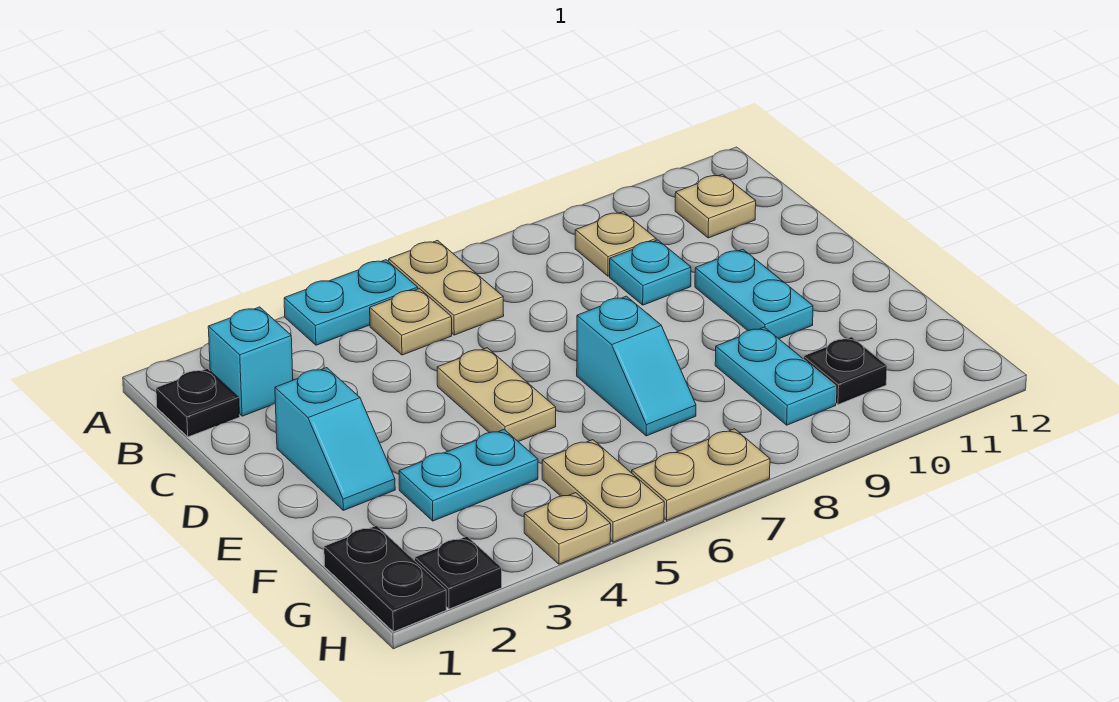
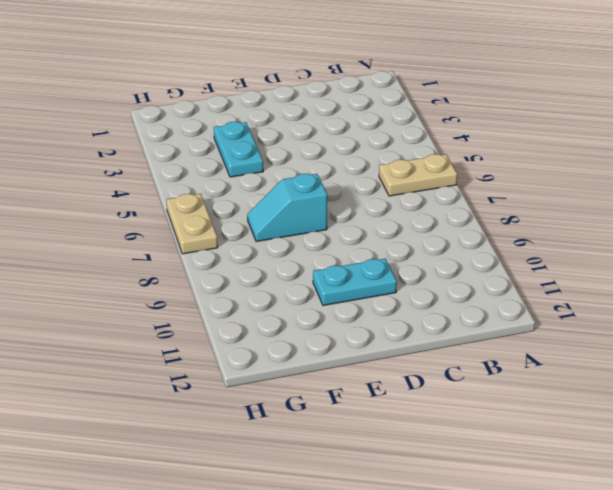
none -> cyan plate A4:A5 level 1
none -> black plate B1 level 1
none -> cyan brick B2 level 1

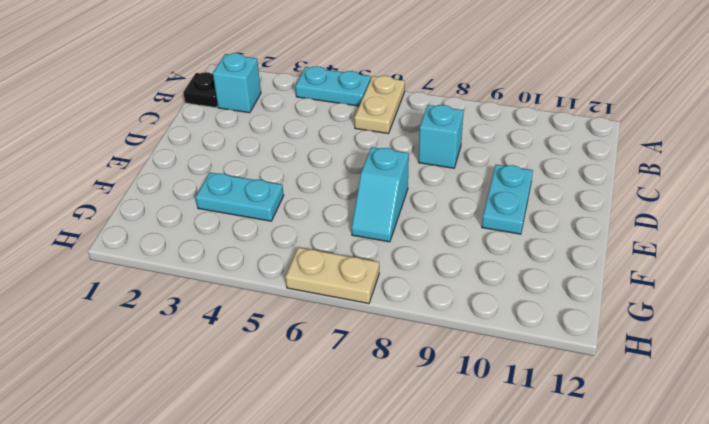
cyan brick C8 level 1 -> none
none -> tan plate B5 level 1
none -> tan plate B9 level 1
none -> tan plate B11 level 1

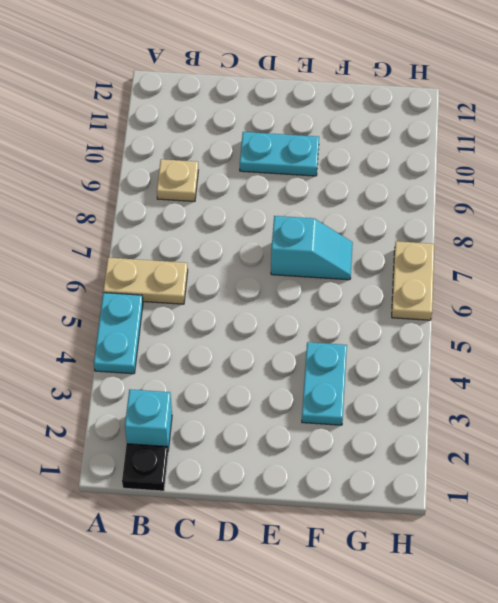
none -> tan plate B5 level 1
none -> tan plate B11 level 1
none -> cyan plate C9 level 1

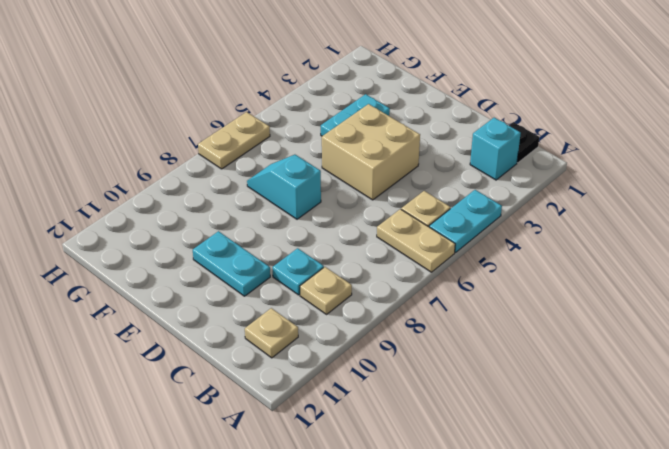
tan brick D4:E5 level 1 -> tan plate D5:E5 level 1
none -> cyan slope D2:E2 level 1 top D
none -> cyan plate F9:G9 level 1
none -> black plate G1:H1 level 1

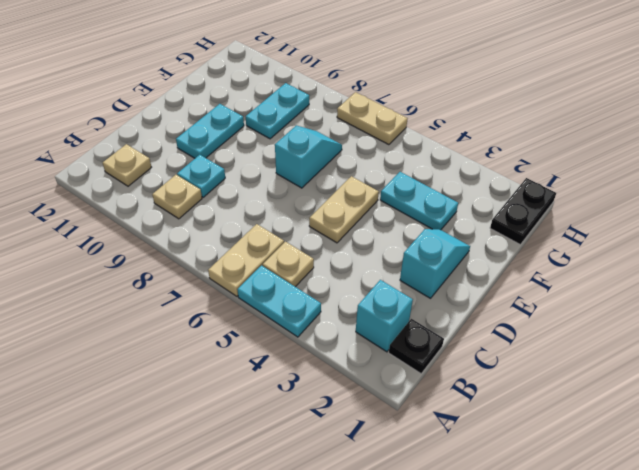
none -> tan plate G5:H5 level 1
none -> black plate G10 level 1
none -> black plate H2 level 1

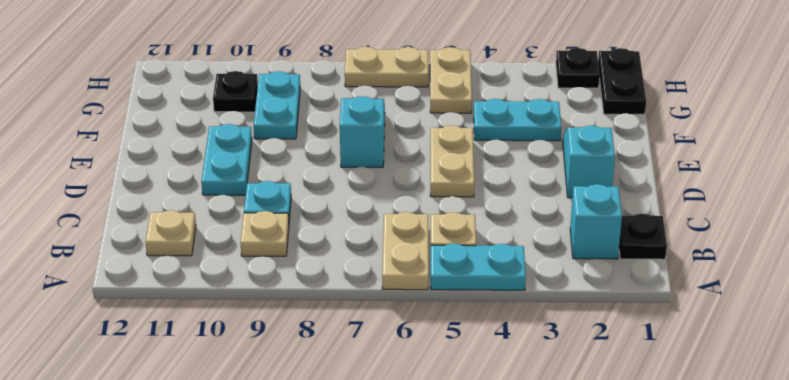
none -> tan plate H4 level 1

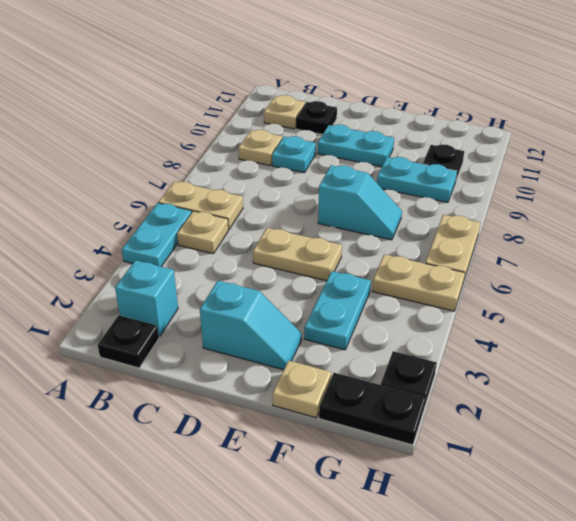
black plate C11 level 1 -> none
tan plate F1 level 1 -> tan plate H4 level 1

